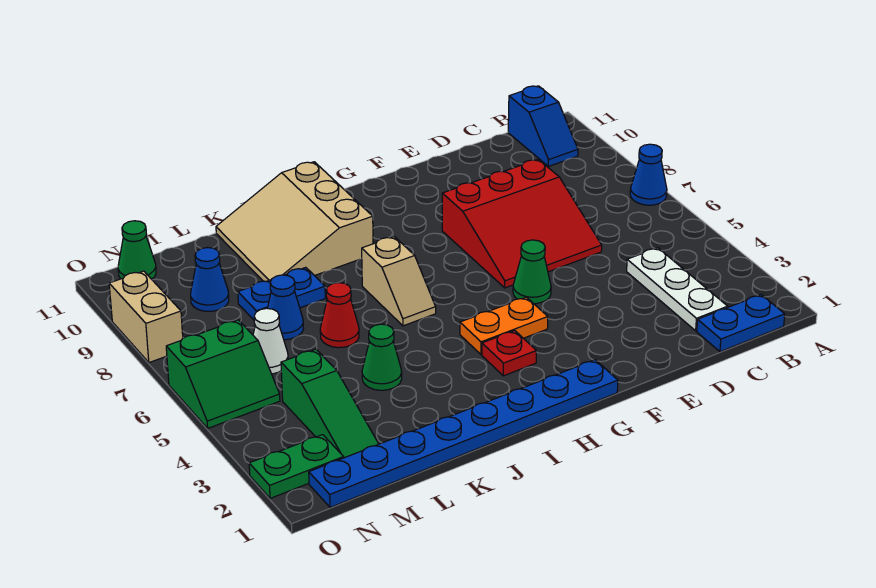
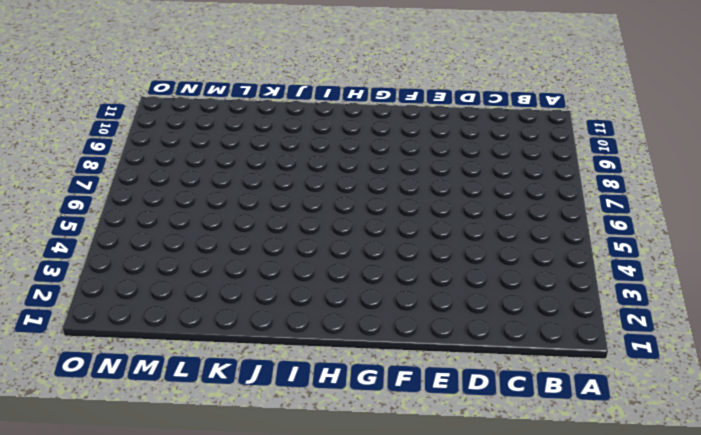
none -> blue cone A7 level 1
none -> blue plate B1:C1 level 1
none -> blue slope B10:B11 level 1 top 11

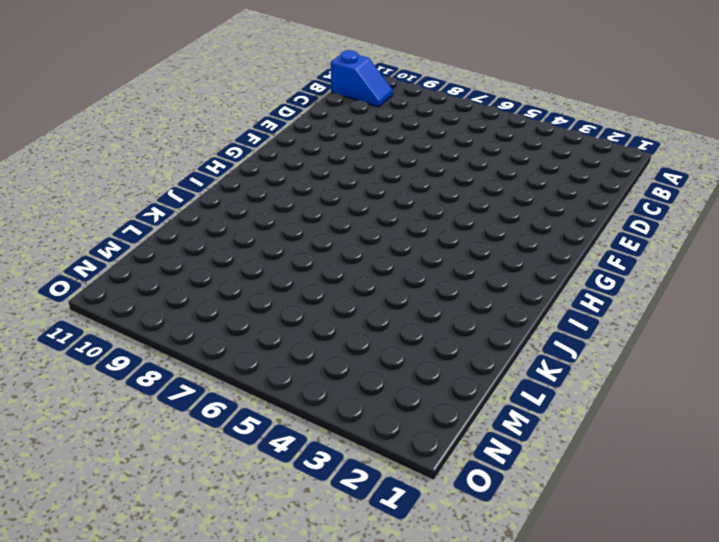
none -> blue cone A7 level 1
none -> blue plate B1:C1 level 1
none -> white plate C2:C4 level 1

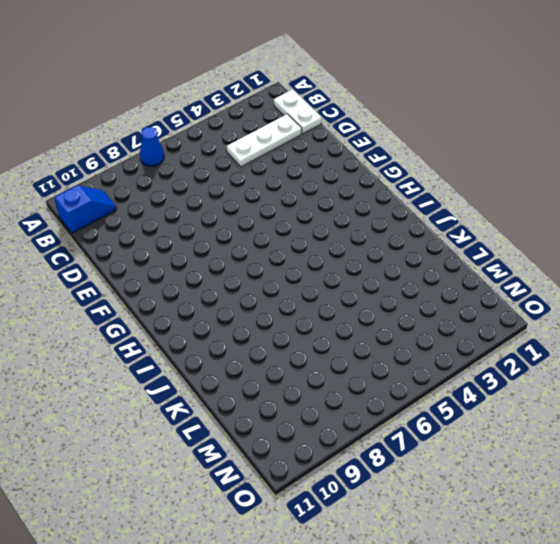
white plate B1:C1 level 1 -> blue plate B1:C1 level 1
none -> red slope D6:F8 level 1 top 8
none -> green cone F5 level 1
none -> blue plate G1:N1 level 1

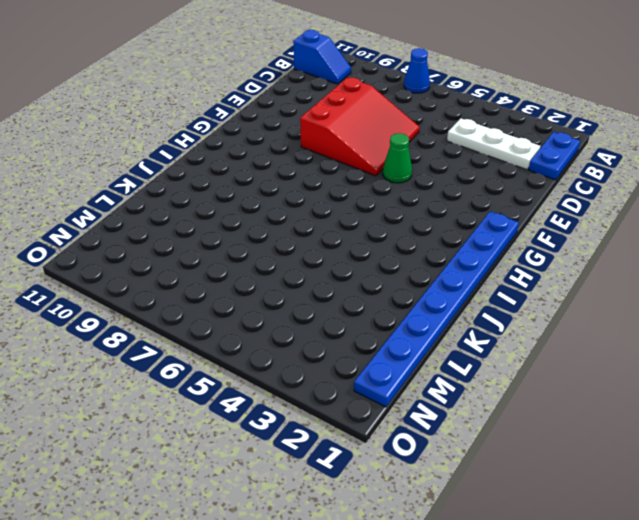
none -> orange plate G4:H4 level 1
none -> red plate H3 level 1
none -> tan slope I6:I7 level 1 top 7

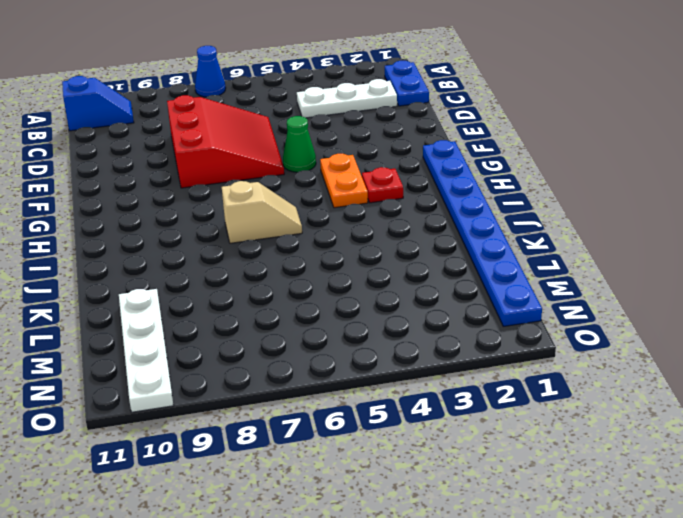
white plate L10:O10 level 1 -> none
none -> tan slope I9:K11 level 1 top I
none -> green cone K4 level 1
none -> red cone K6 level 1

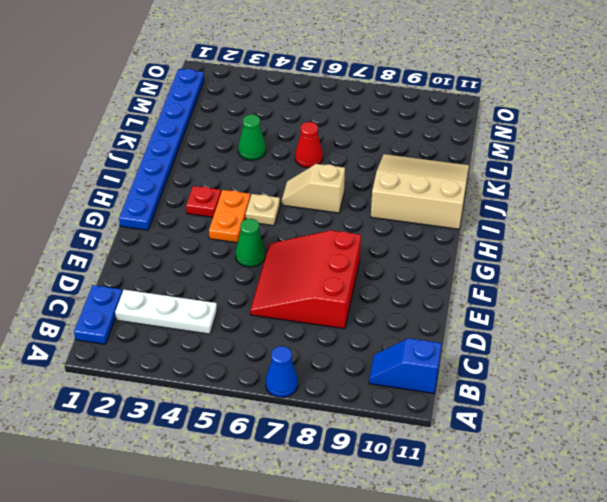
tan plate H5 level 1 -> none
none -> blue plate K8:L8 level 1
none -> blue cone L7 level 1
none -> green slope M2:M4 level 1 top 4

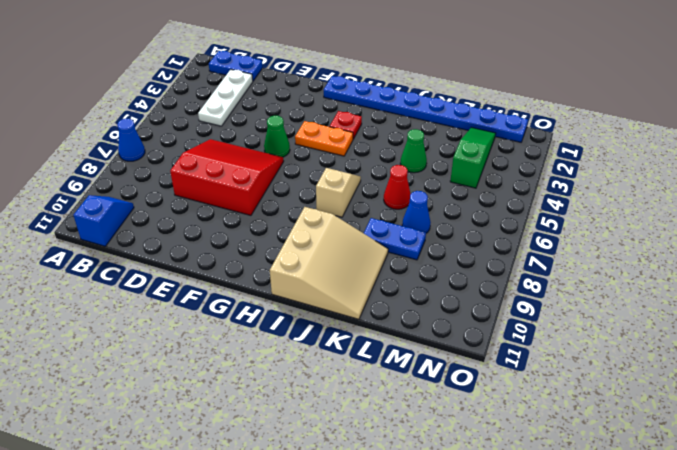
none -> white cone M6 level 1
none -> blue cone M9 level 1
none -> green plate N2:O2 level 1

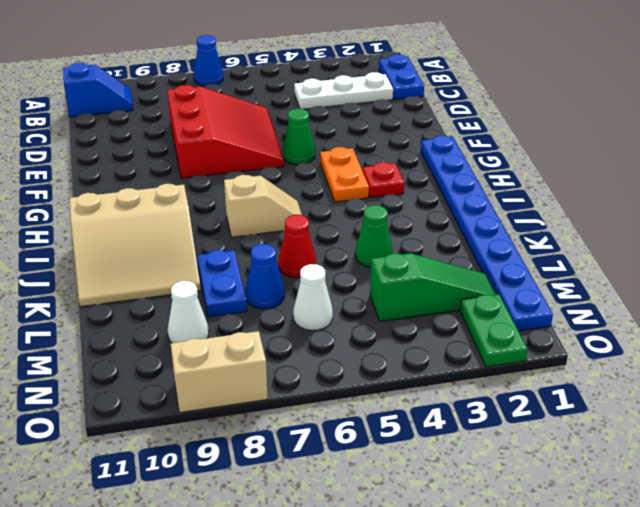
white cone M9 level 1 -> blue cone M9 level 1
none -> green slope N5:O6 level 1 top 6
none -> green cone N11 level 1

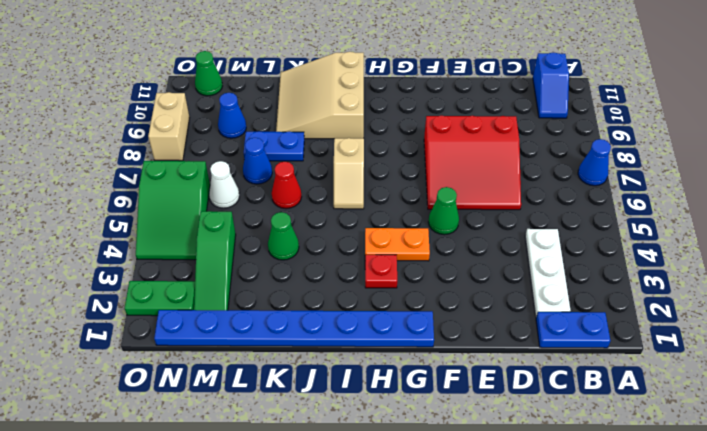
green slope N4:O6 level 1 top 6 -> green slope N5:O6 level 1 top 6

